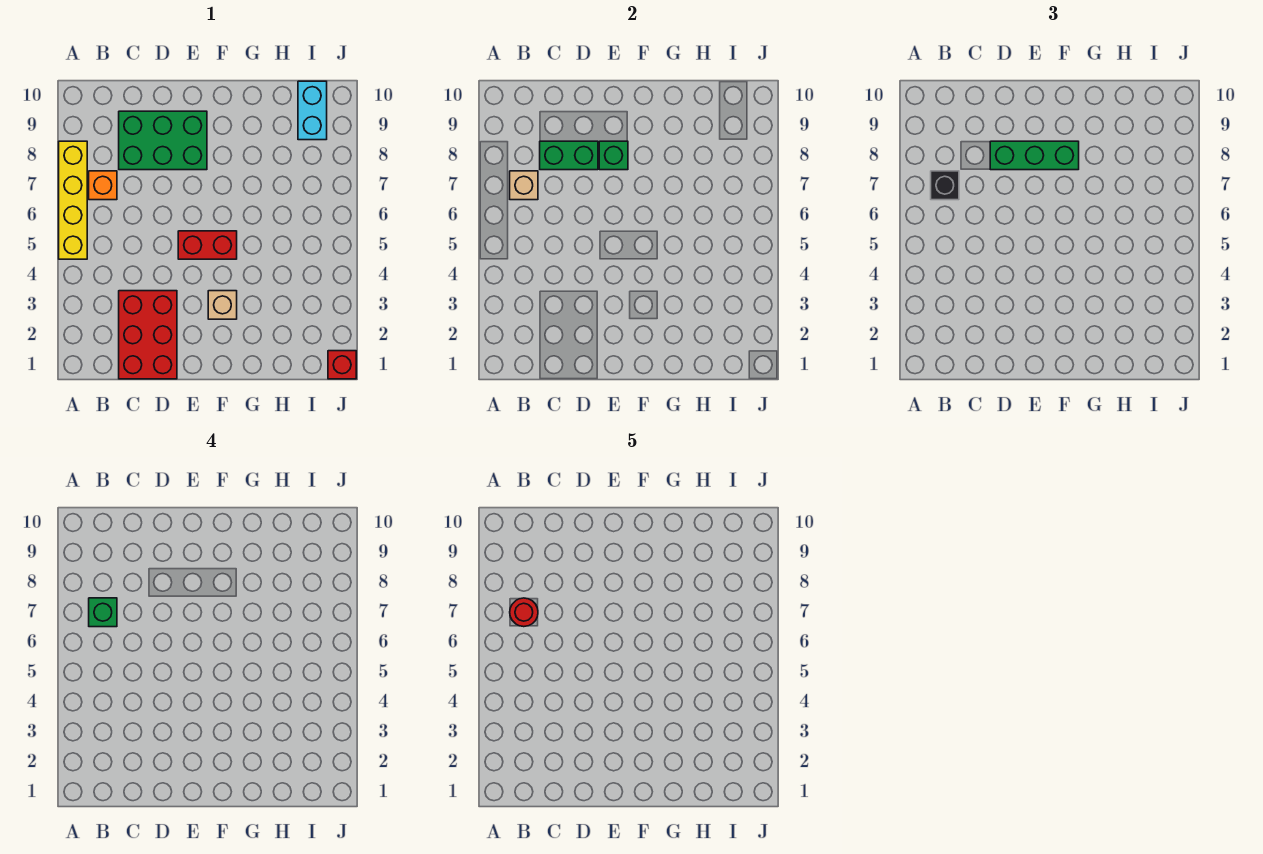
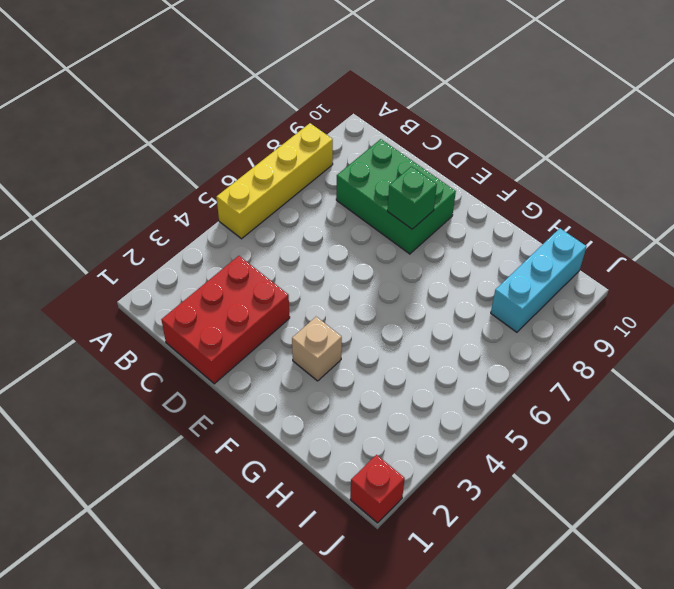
cyan brick I8:I10 level 1 -> cyan brick I9:I10 level 1
none -> orange brick B7 level 1
none -> red brick E5:F5 level 1
none -> tan brick B7 level 2

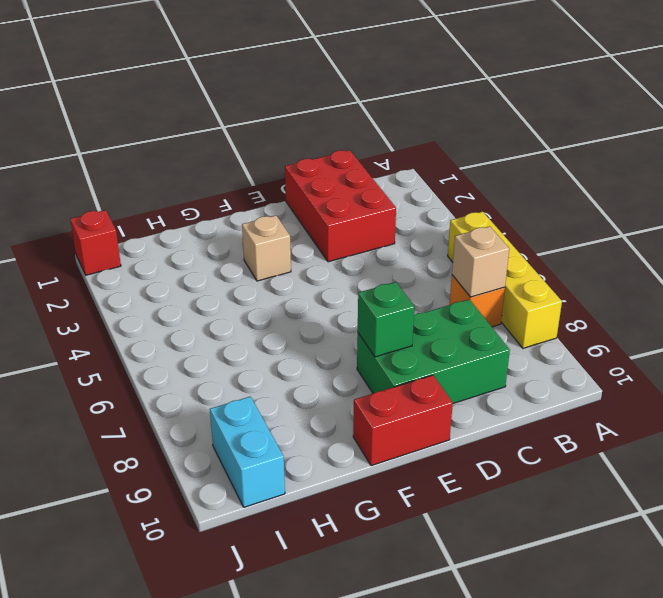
red brick E10:F10 level 1 -> red brick E5:F5 level 1
none -> green brick C8:D8 level 2
none -> black brick B7 level 3
none -> green brick D8:F8 level 3

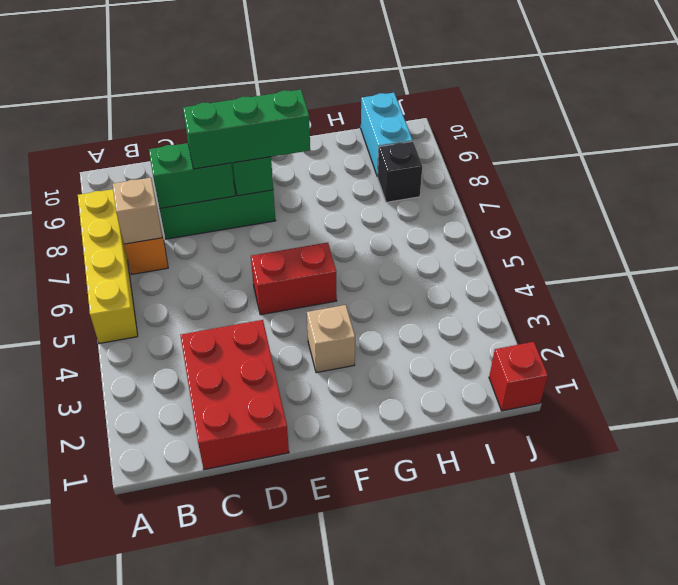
black brick I8 level 1 -> black brick B7 level 3
none -> green brick B7 level 4
none -> red round brick B7 level 5

